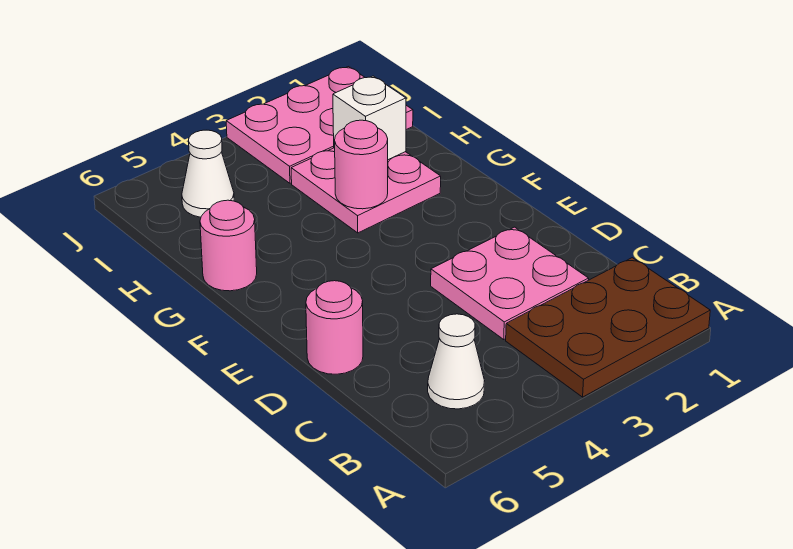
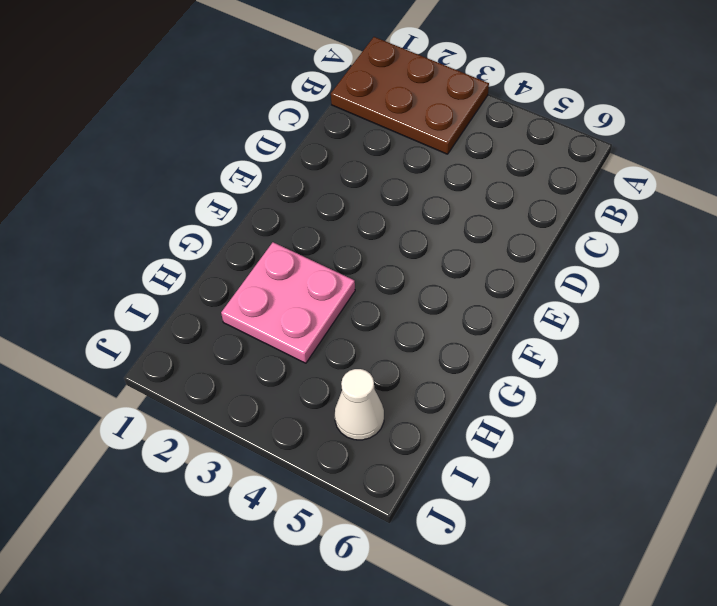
none -> white cone B5 level 1
none -> pink plate C2:D3 level 1

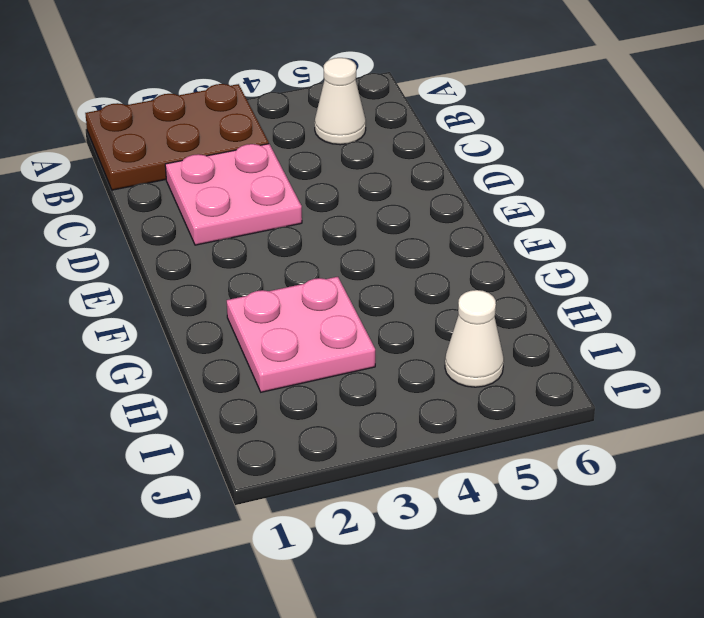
none -> pink round brick D6 level 1
none -> pink round brick G6 level 1

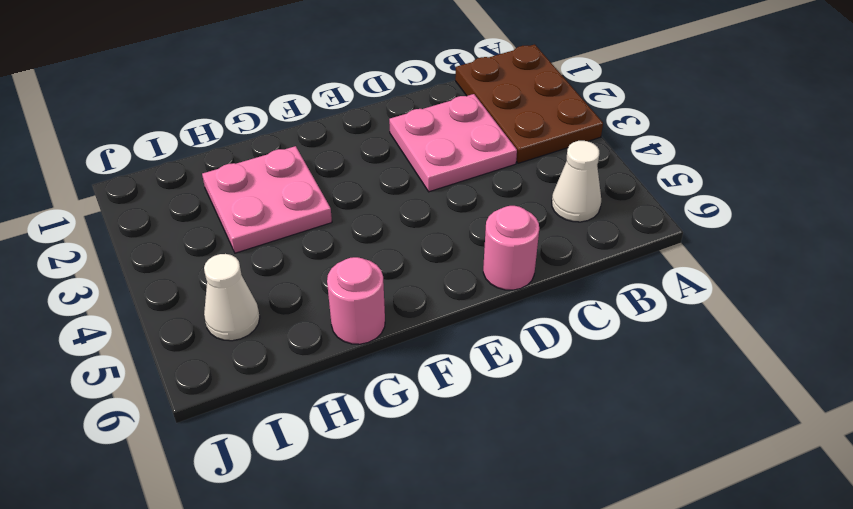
none -> pink plate I1:J3 level 1
none -> pink round brick G3 level 2

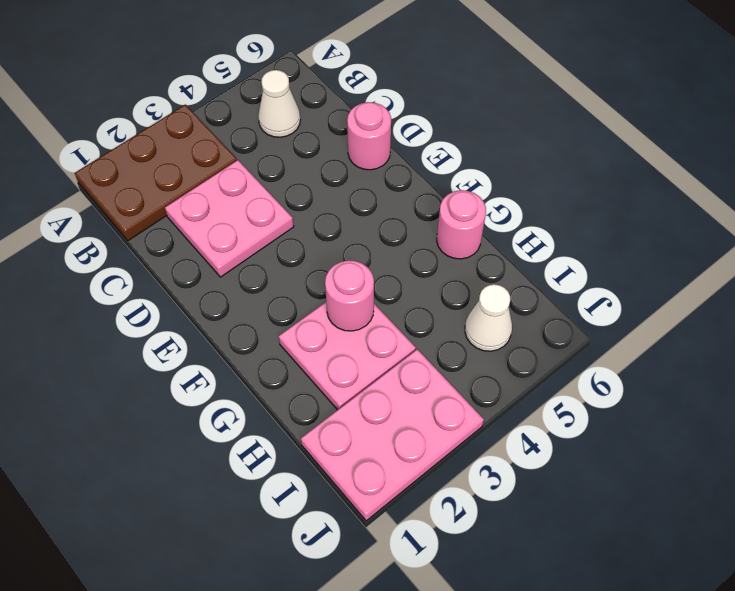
none -> white brick H2 level 2

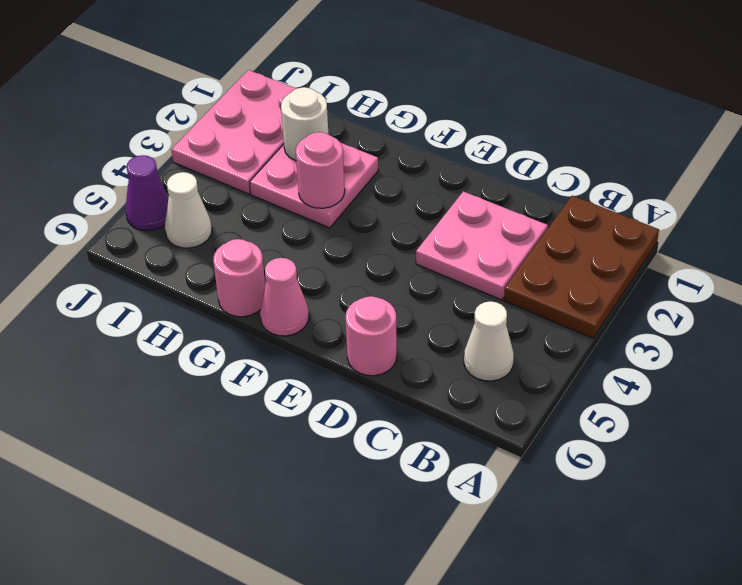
pink cone F6 level 1 -> none
white round brick H2 level 2 -> white brick H2 level 2
purple cone J5 level 1 -> none

